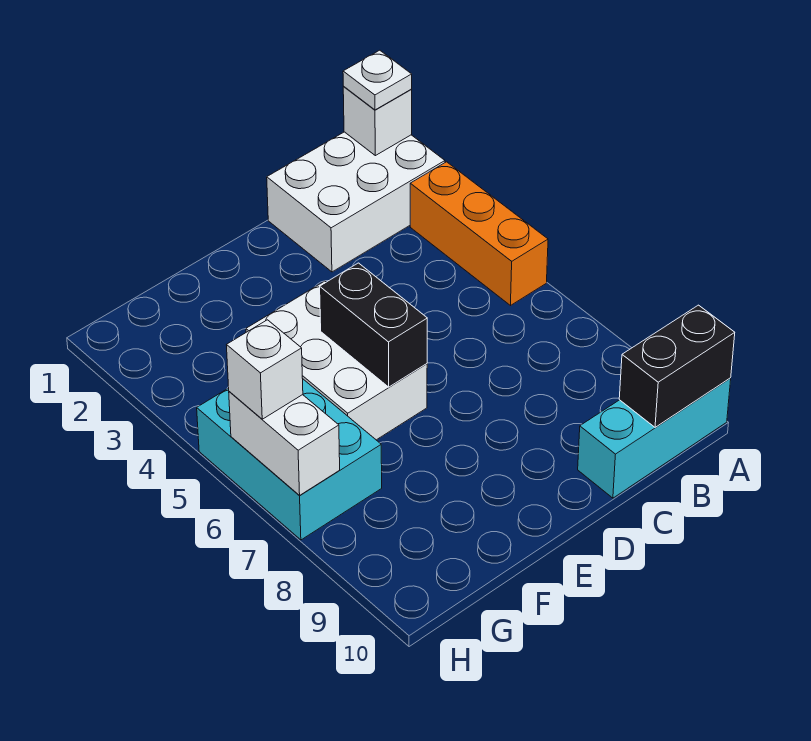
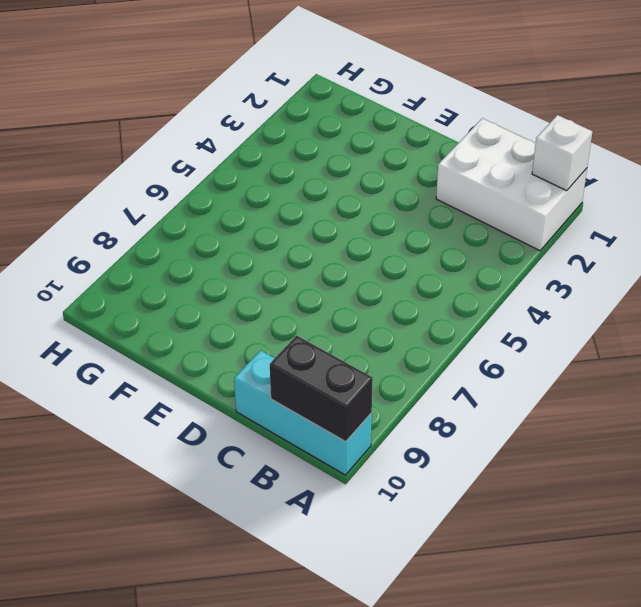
none -> orange brick A3:A5 level 1
none -> white brick E4:F6 level 1

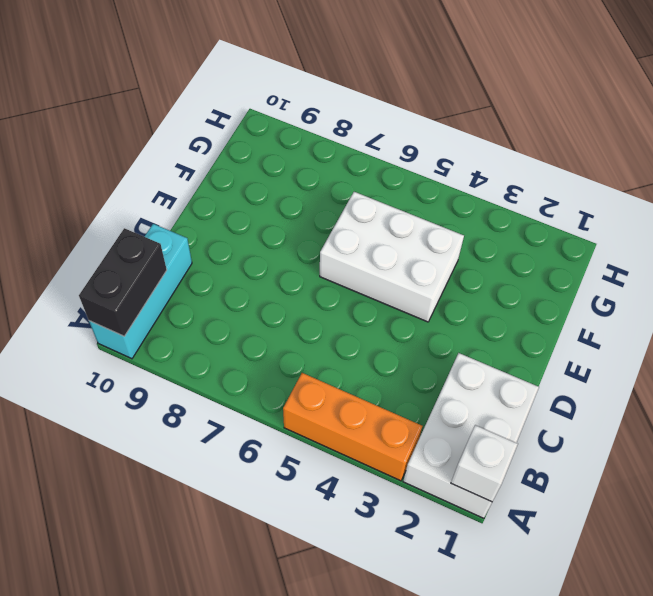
none -> cyan brick G5:H7 level 1
none -> black brick E5:E6 level 2

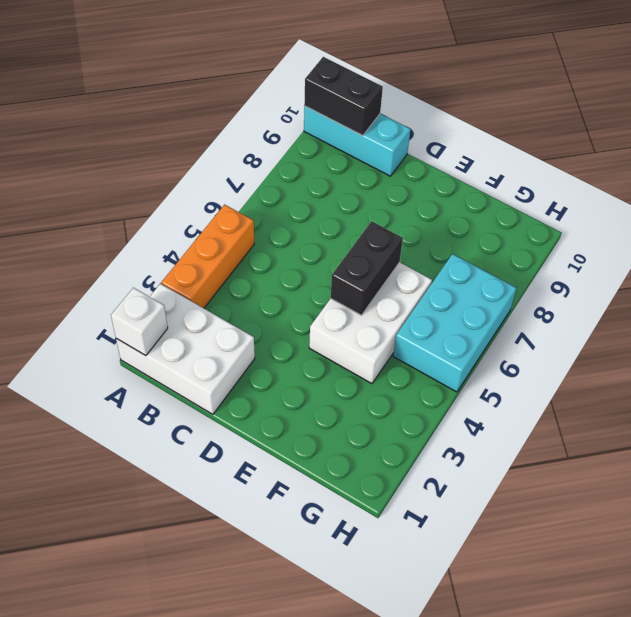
none -> white brick H6:H7 level 2
none -> white plate A1 level 3

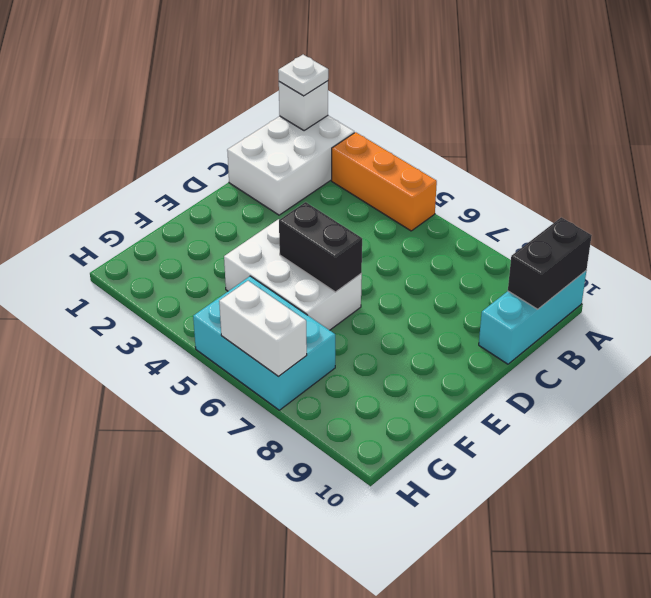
none -> white brick H6 level 3

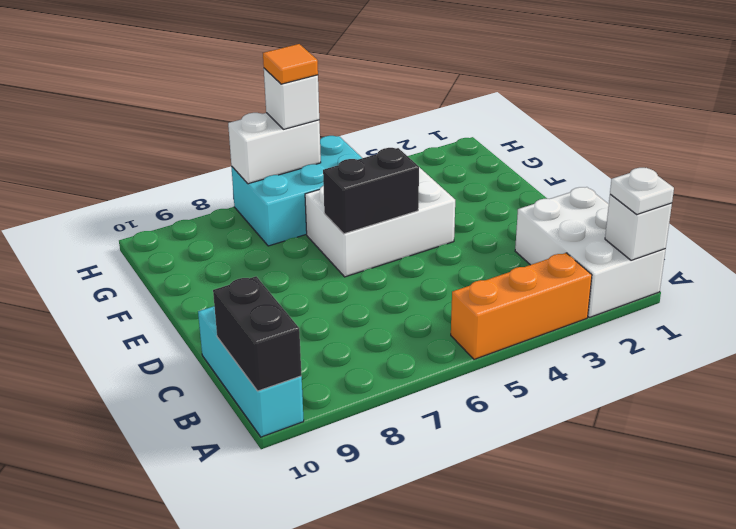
orange tile H6 level 4 -> none

